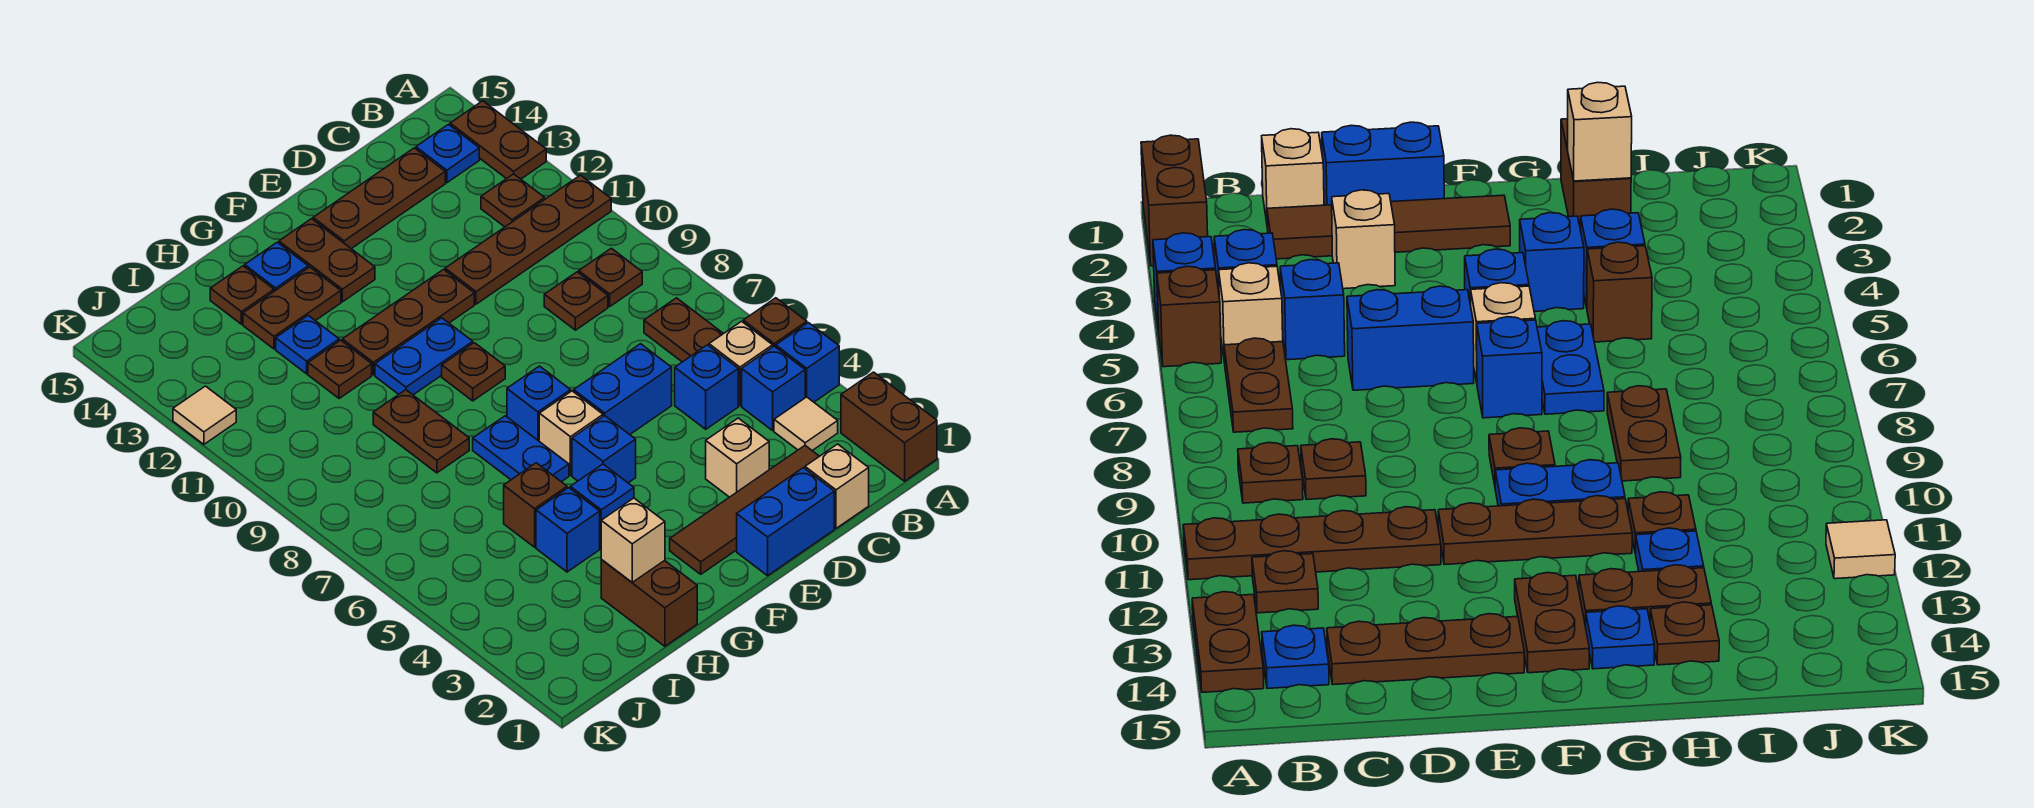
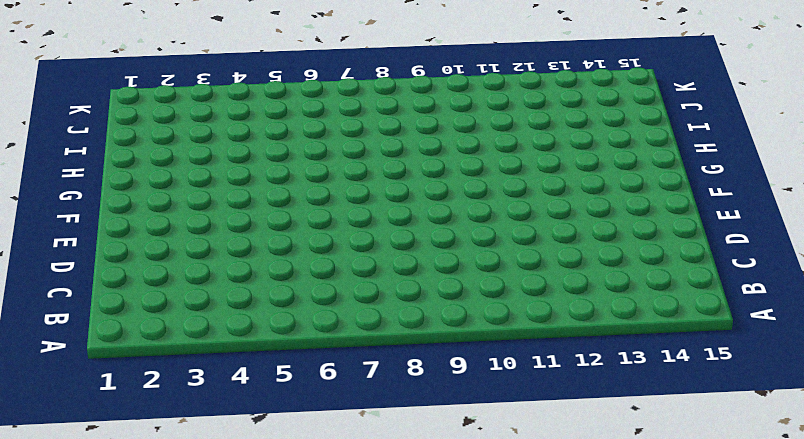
none -> brown brick A1:A2 level 1
none -> blue brick A4 level 1
none -> brown brick A5 level 1
none -> brown plate A11:D11 level 1

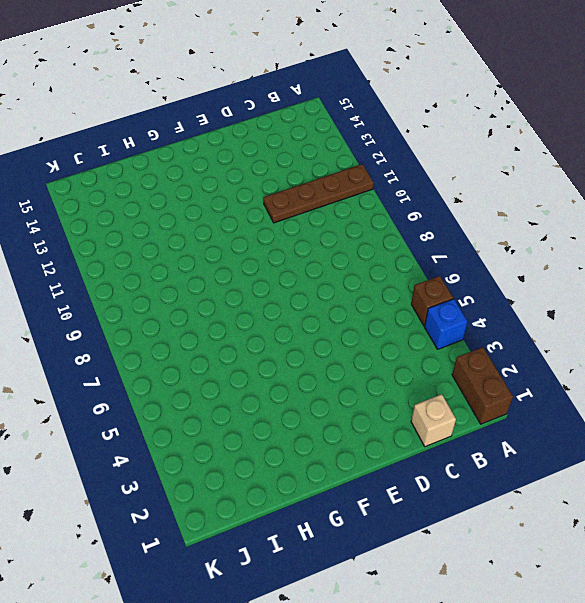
none -> brown plate A13:A14 level 1
none -> tan tile B3 level 1
none -> blue brick B4 level 1
none -> tan brick B5 level 1

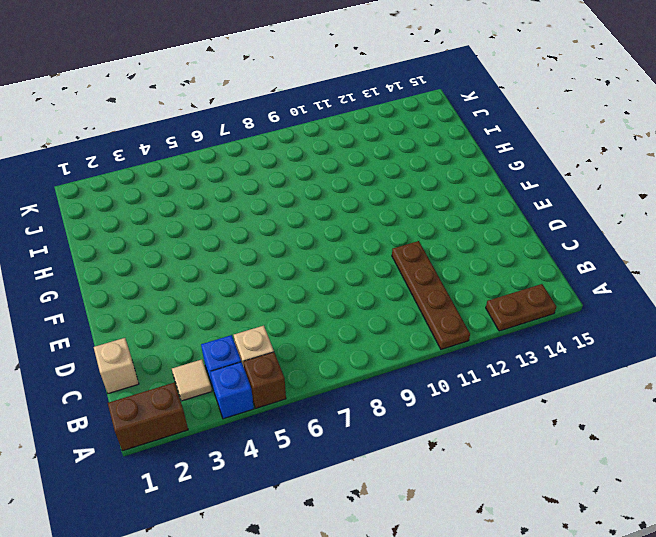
none -> brown plate B6:B7 level 1
none -> brown plate B9 level 1
none -> brown plate B12 level 1
none -> blue plate B14 level 1

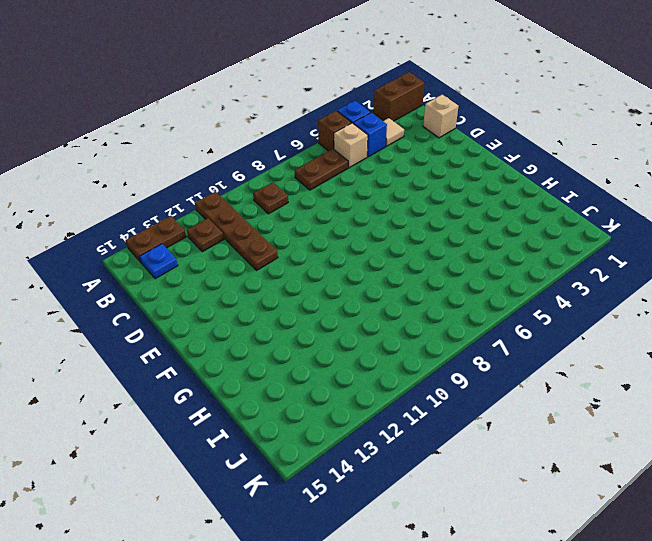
none -> brown tile C2:F2 level 1
none -> blue brick C5 level 1
none -> brown plate C9 level 1
none -> brown plate C14:E14 level 1

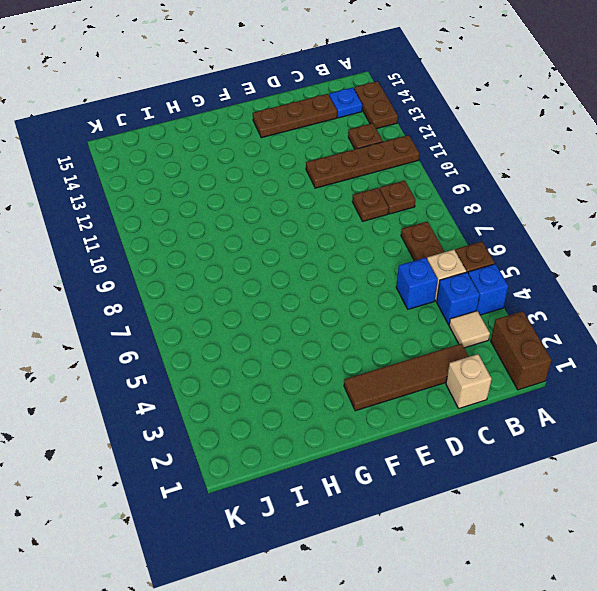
none -> blue brick D1:E1 level 1
none -> tan brick D3 level 1
none -> blue brick D6:E6 level 1
none -> brown plate E11:G11 level 1

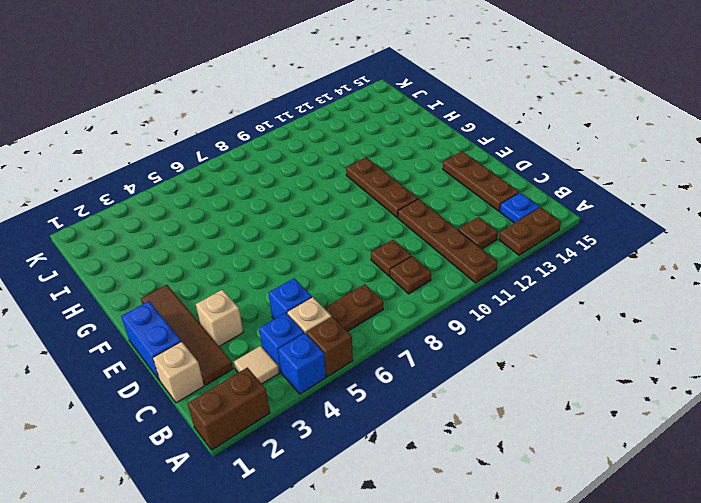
none -> blue brick D6:E6 level 1
none -> blue brick F5 level 1
none -> tan brick F6 level 1
none -> blue brick F7 level 1

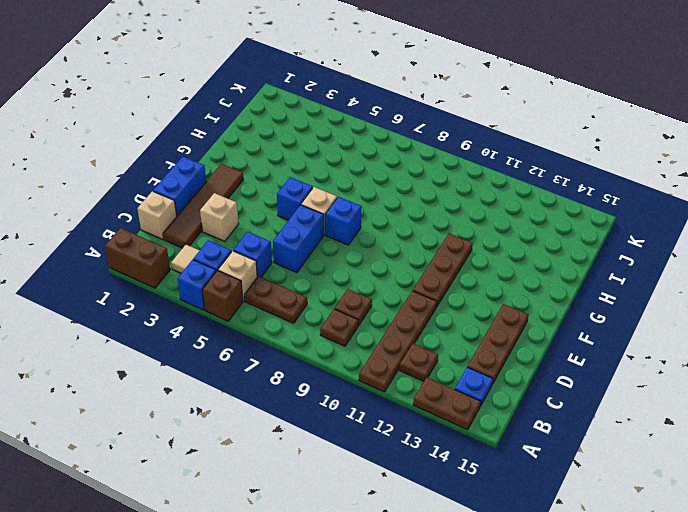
none -> brown plate F9 level 1
none -> blue plate F10:G10 level 1
none -> brown plate F13:F14 level 1
none -> blue brick G4 level 1

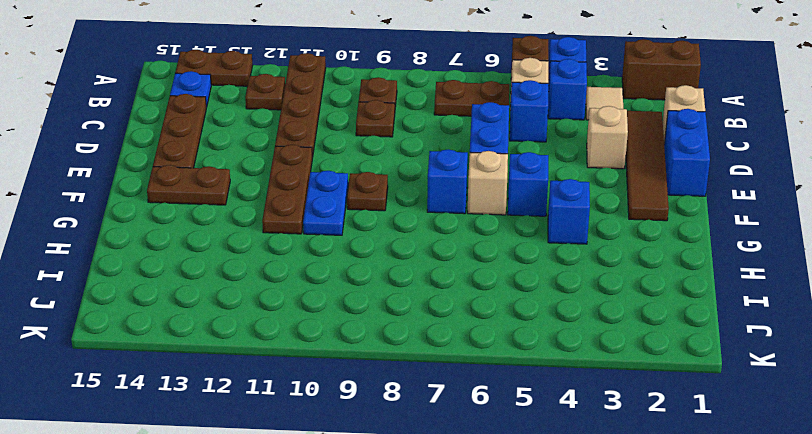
none -> blue plate G6:G7 level 1
none -> brown plate G13:H13 level 1
none -> blue plate G14 level 1
none -> brown brick H1:H2 level 1

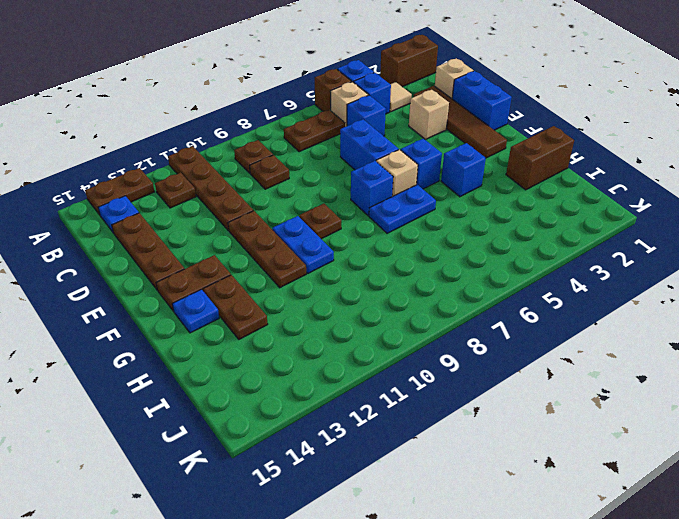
none -> blue brick H4 level 1
none -> brown brick H5 level 1
none -> brown plate H8:H9 level 1
none -> brown plate H11 level 1

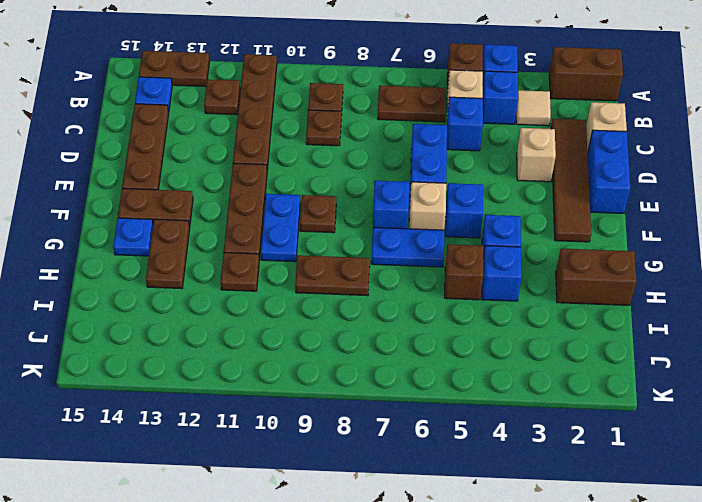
none -> blue plate H12 level 1
none -> brown plate H14 level 1
none -> tan tile K12 level 1
none -> tan brick H2 level 2

